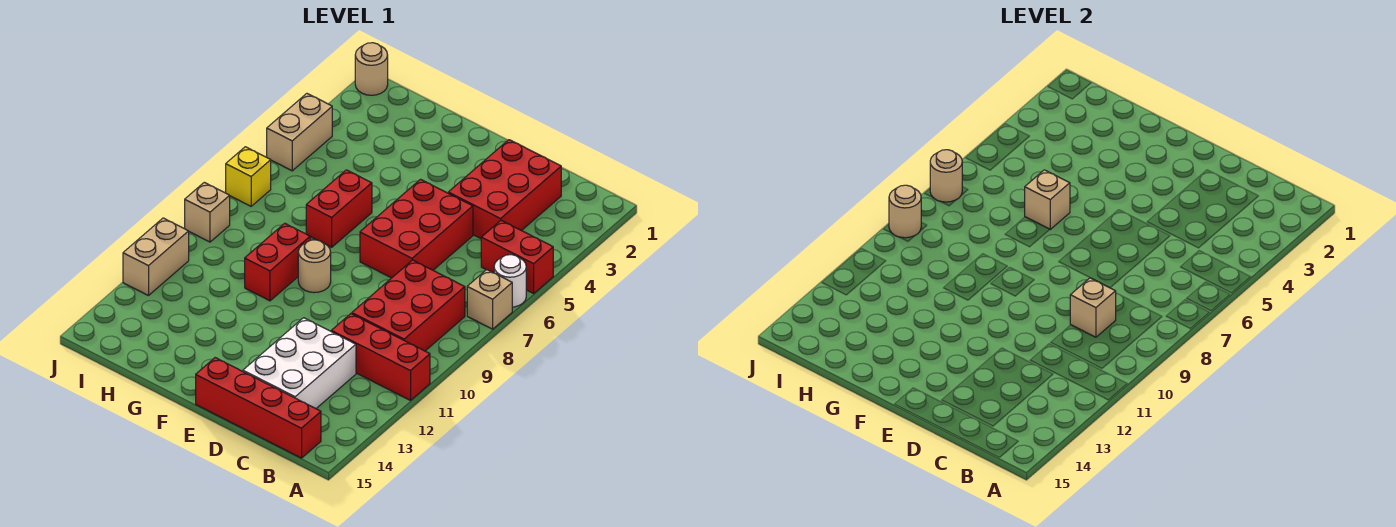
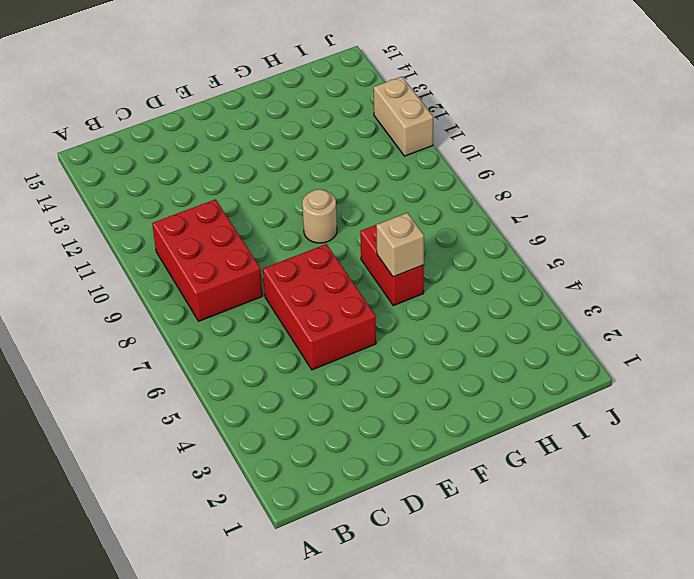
none -> red brick A5:B5 level 1
none -> white round brick A6 level 1
none -> tan brick A7 level 1

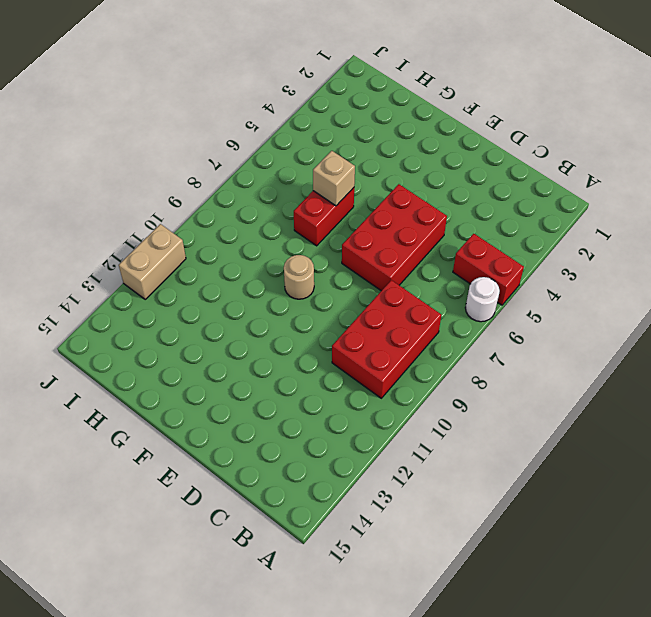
none -> tan brick A7 level 1
none -> red brick A11:C11 level 1
none -> red brick B15:E15 level 1

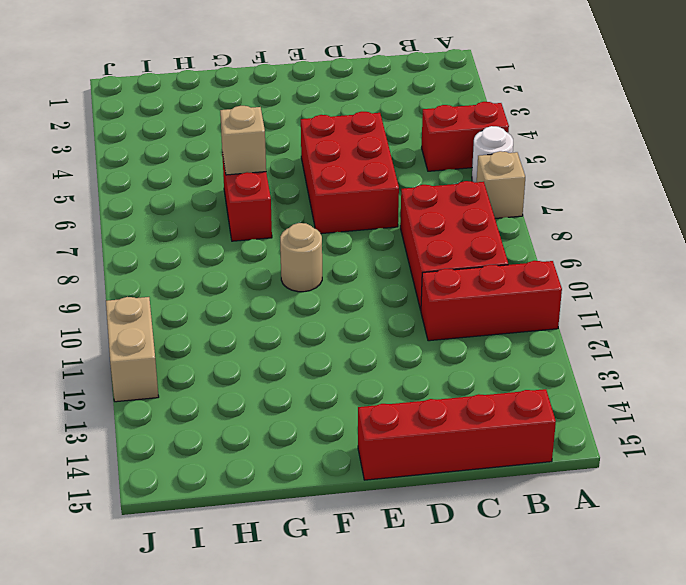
none -> red brick C2:D4 level 1
none -> white brick C12:D14 level 1
none -> red brick G9:G10 level 1

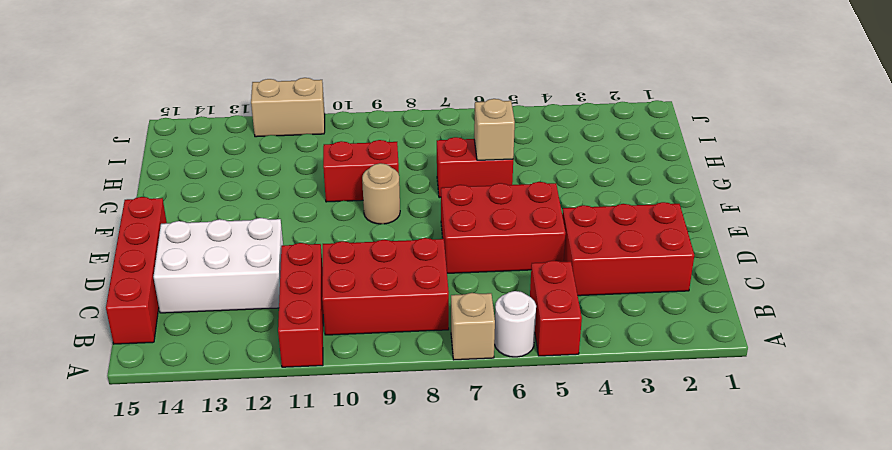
none -> tan round brick J1 level 1
none -> tan brick J4:J5 level 1
none -> yellow brick J7 level 1

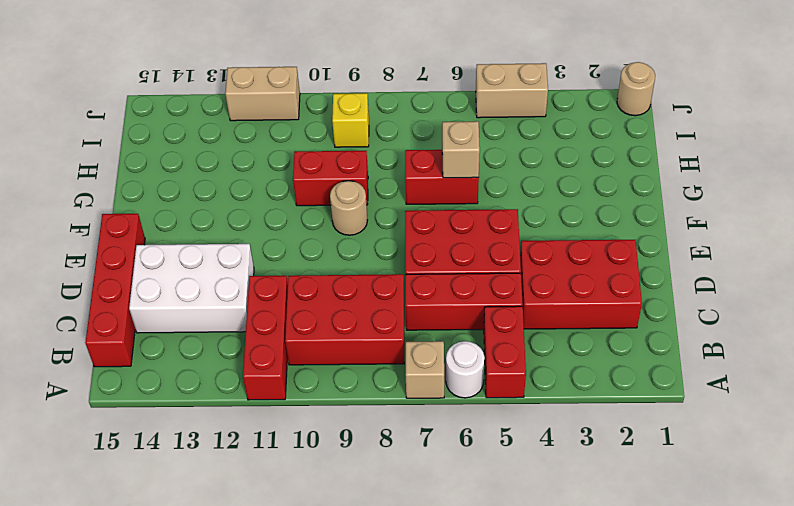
red brick C5:C7 level 1 -> none
yellow brick I9 level 1 -> yellow brick J7 level 1
none -> tan brick J9 level 1
none -> tan brick C9 level 2
none -> tan round brick J7 level 2

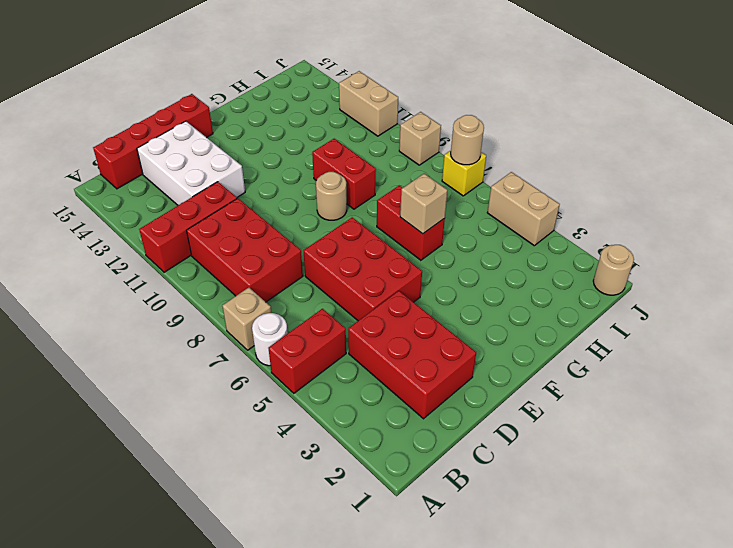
none -> tan brick C9 level 2
none -> tan round brick J9 level 2

